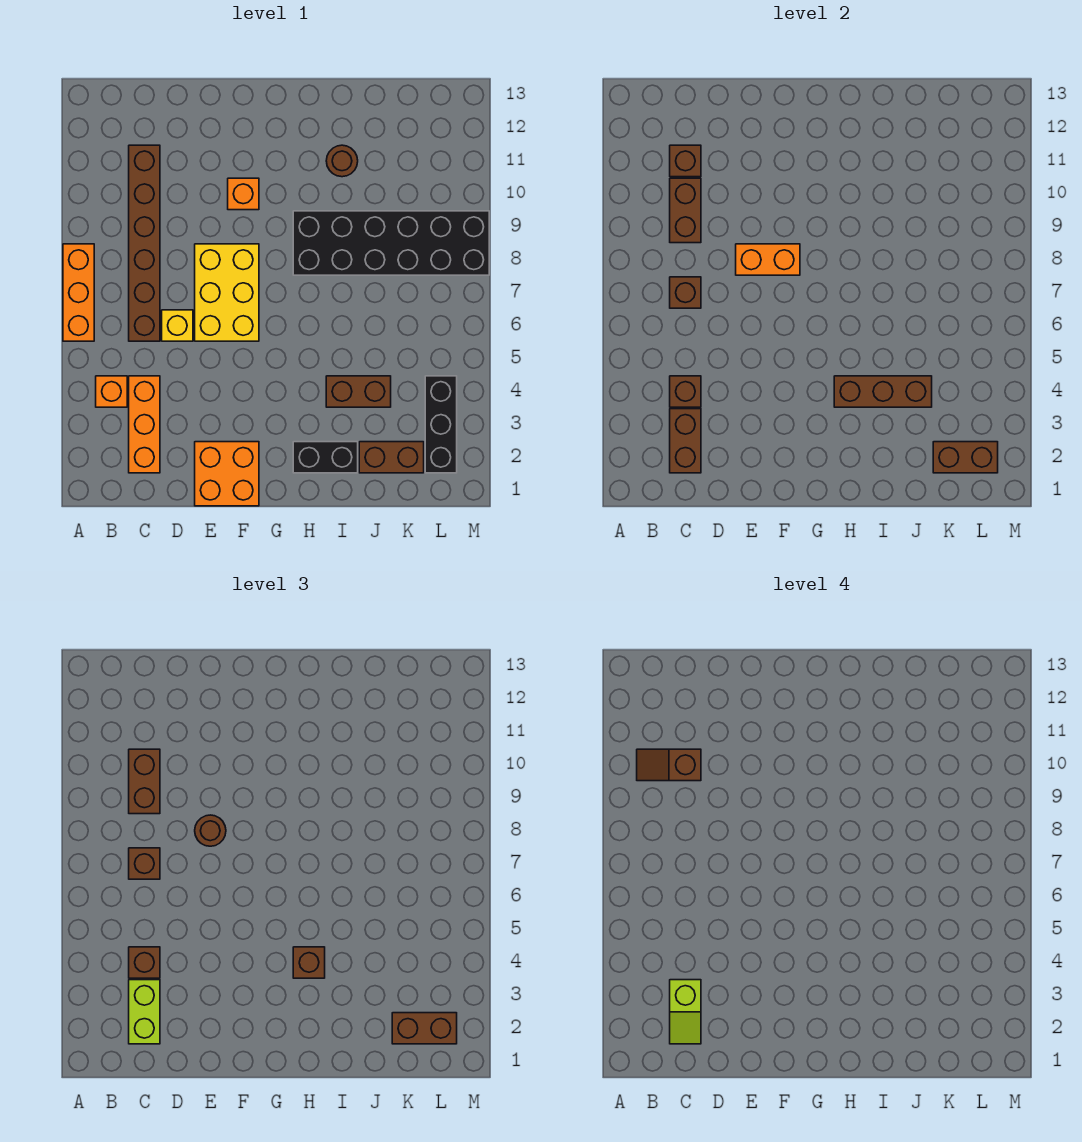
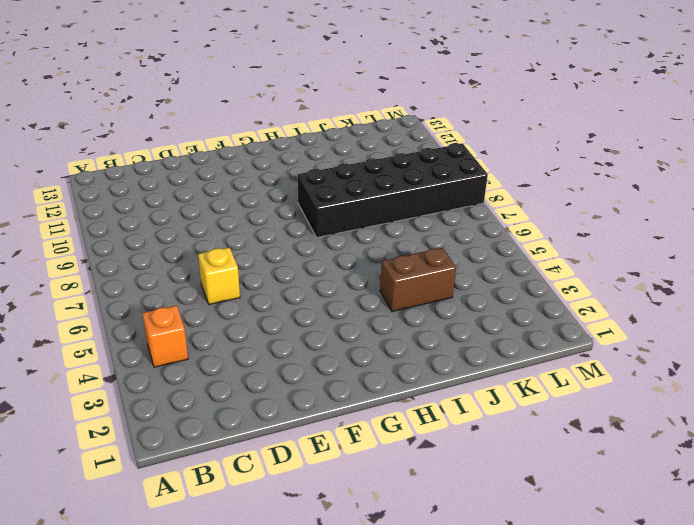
none -> orange brick A6:A8 level 1
none -> orange brick C2:C4 level 1
none -> brown brick C6:C11 level 1
none -> orange brick E1:F2 level 1

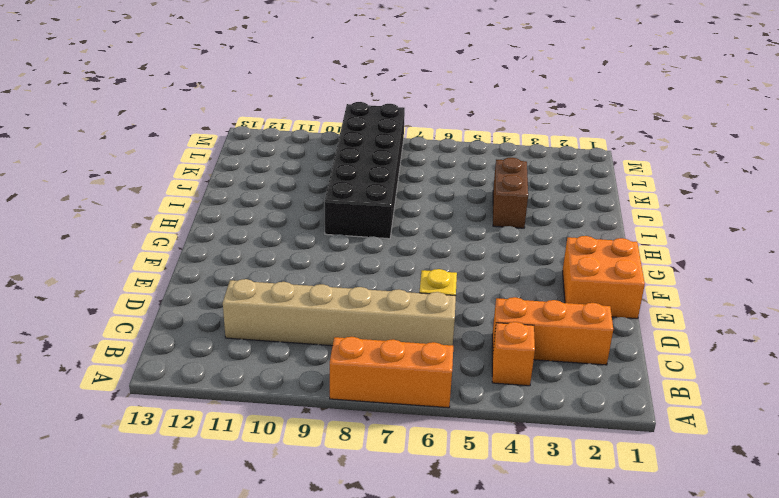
tan brick C6:C11 level 1 -> brown brick C6:C11 level 1
none -> yellow brick E6:F8 level 1
none -> orange brick F10 level 1
none -> black brick H2:I2 level 1
none -> brown round brick I11 level 1

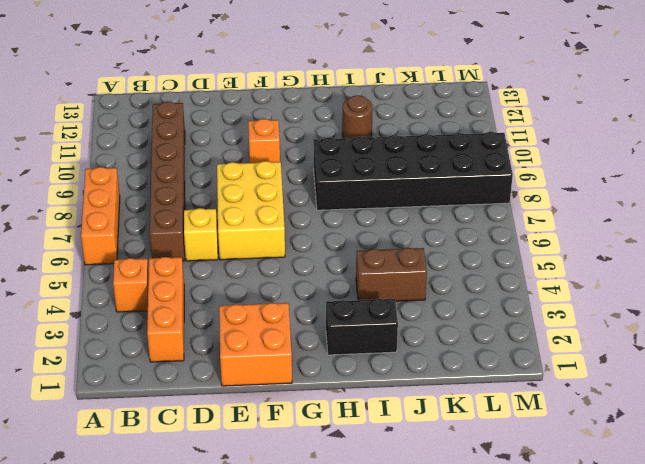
none -> brown brick J2:K2 level 1
none -> black brick L2:L4 level 1
none -> brown brick C2:C3 level 2
none -> brown brick C4 level 2

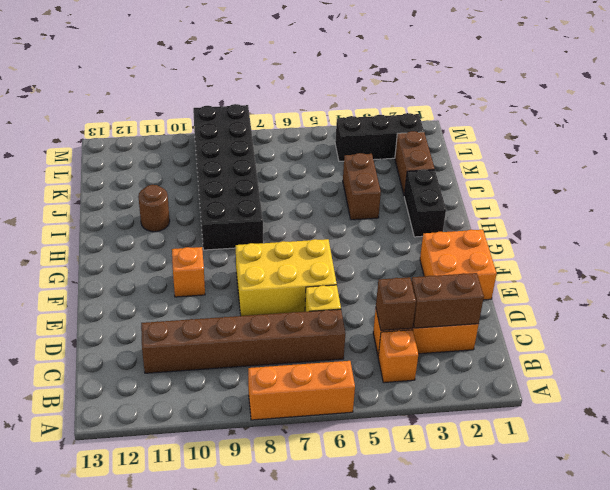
none -> brown brick C7 level 2
none -> brown brick C9:C10 level 2
none -> brown brick C11 level 2
none -> orange brick E8:F8 level 2

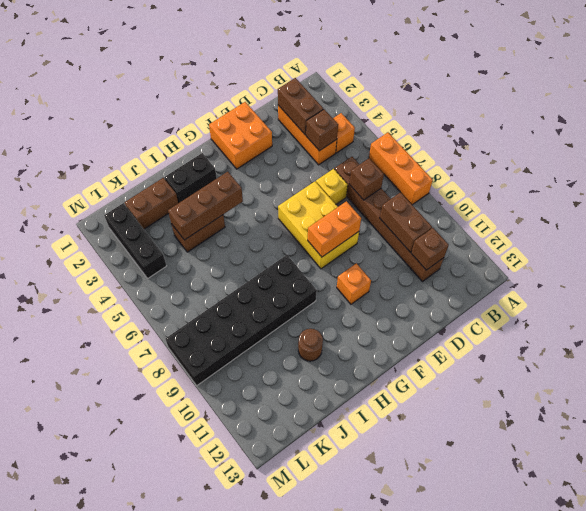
none -> brown brick K2:L2 level 2
none -> lime brick C2:C3 level 3
none -> brown brick C4 level 3
none -> brown brick C7 level 3

